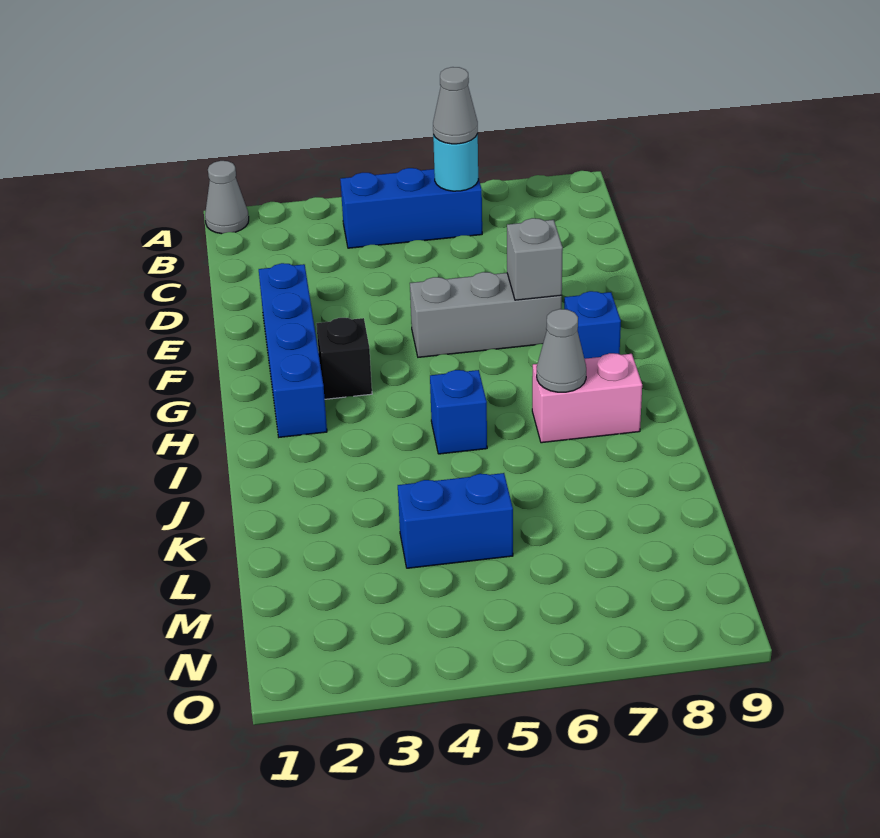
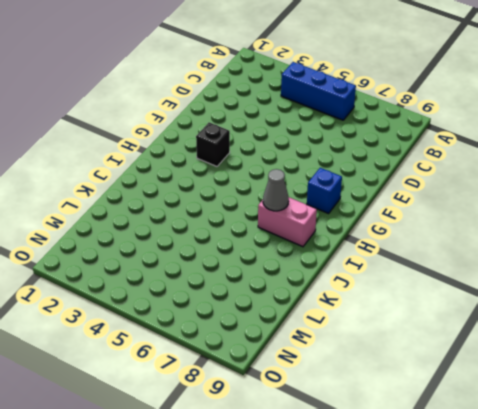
none -> grey cone A1 level 1
none -> blue brick E2:H2 level 1
none -> grey brick F5:F7 level 1

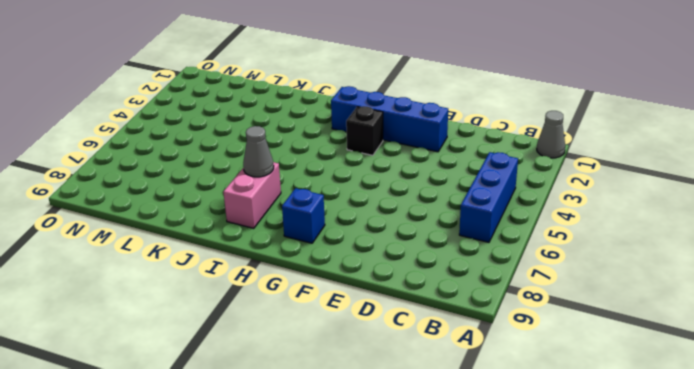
none -> grey brick F5:F7 level 1
none -> blue brick I5 level 1
none -> blue brick L4:L5 level 1

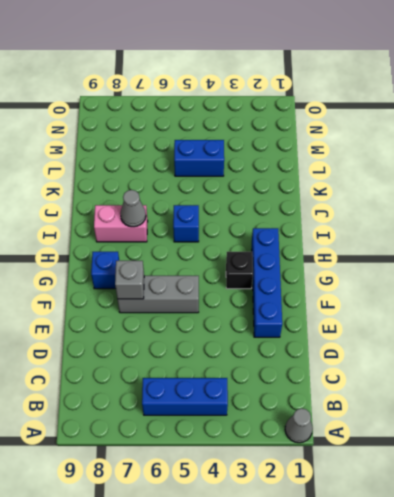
none -> cyan round brick B6 level 2
none -> grey cone B6 level 3

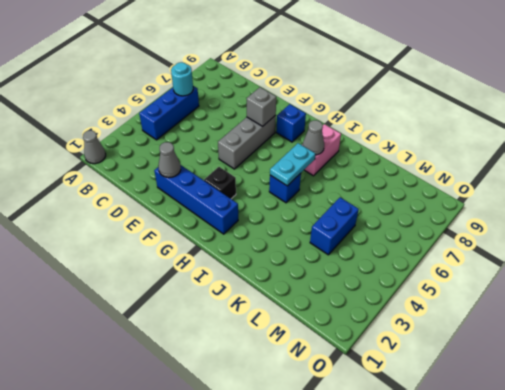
grey cone E2 level 2 -> grey cone B6 level 3
cyan plate I5:I6 level 2 -> none

